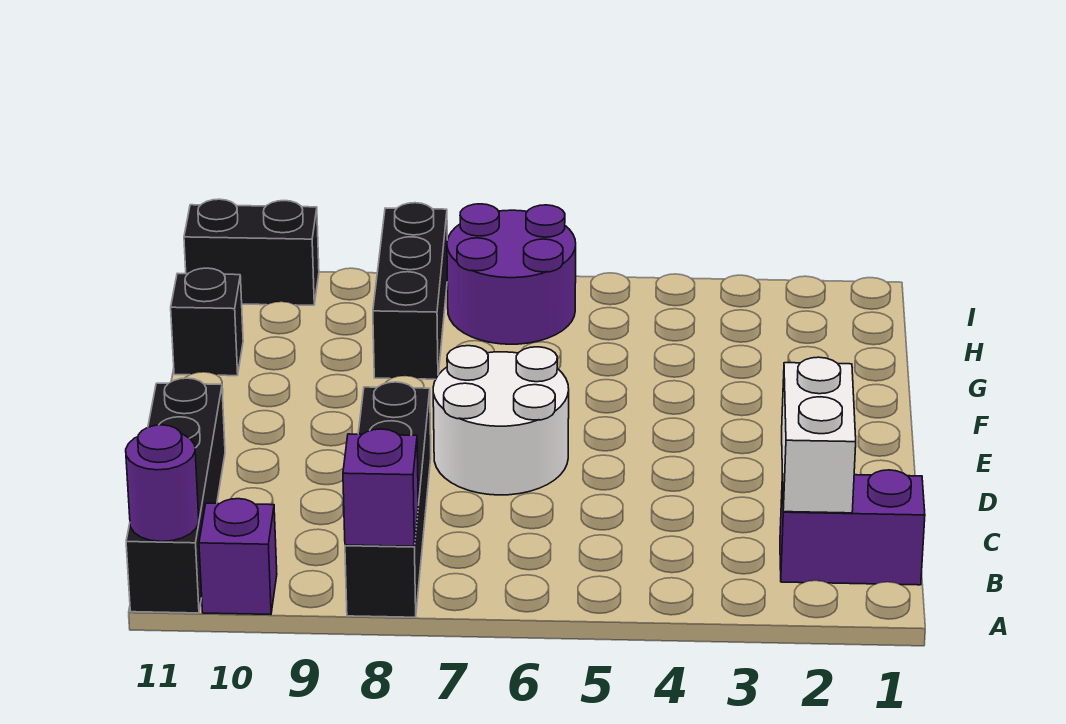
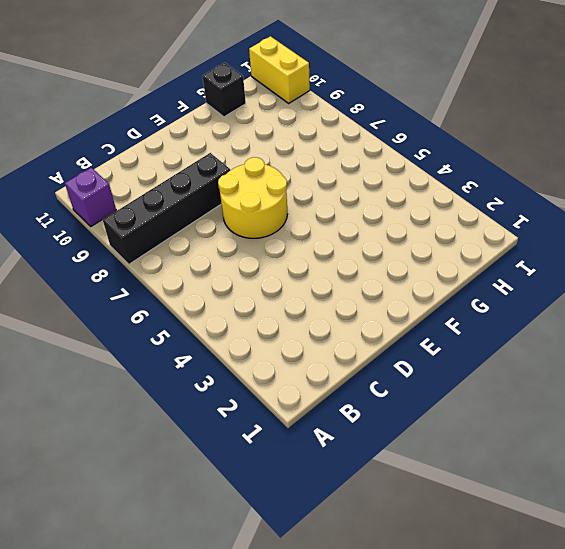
yellow round brick D6:E7 level 1 -> white round brick D6:E7 level 1
yellow brick I10:I11 level 1 -> black brick I10:I11 level 1
none -> black brick A11:D11 level 1
none -> purple brick B1:B2 level 1
none -> black brick G8:I8 level 1

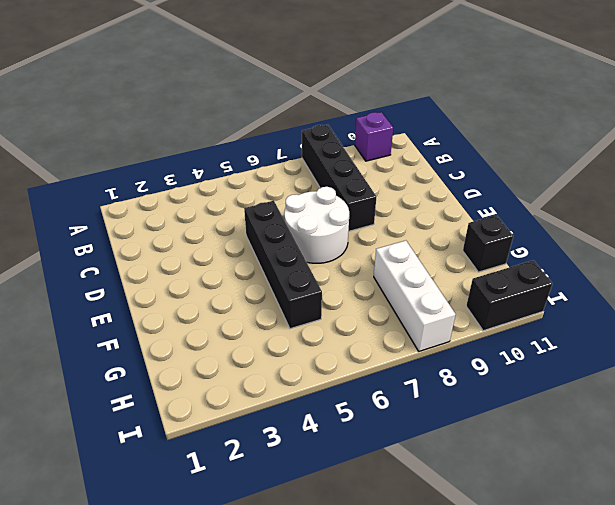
black brick D5:G5 level 1 -> black brick A11:D11 level 1
white brick G8:I8 level 1 -> black brick G8:I8 level 1
none -> purple brick B1:B2 level 1
none -> purple round brick H6:I7 level 1
none -> purple brick A8 level 2

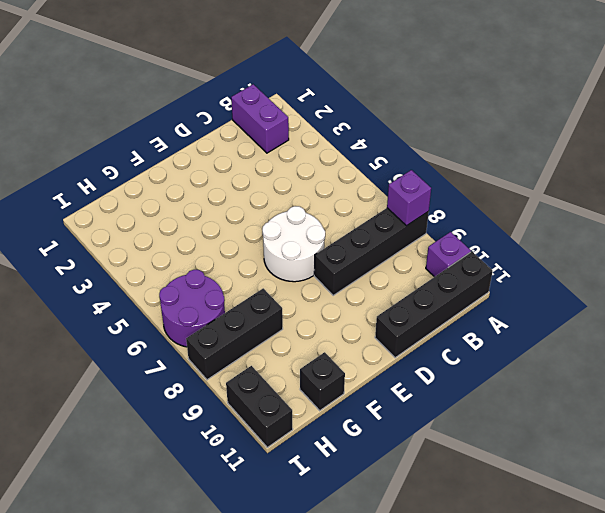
none -> purple round brick A11 level 2
none -> white brick B2:C2 level 2

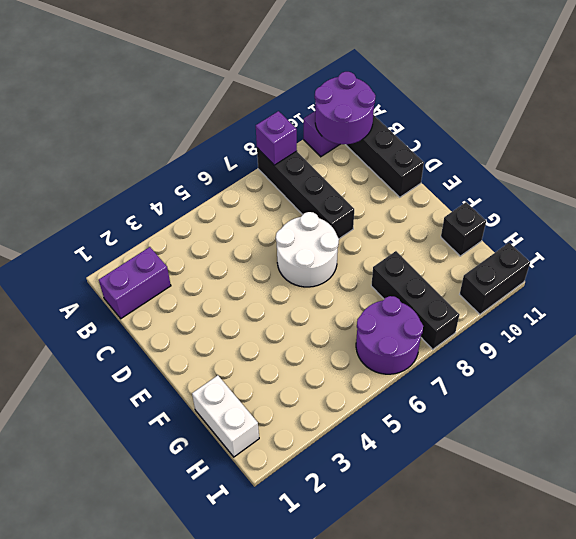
purple round brick A10:B11 level 2 -> purple round brick A11 level 2
white brick G1:H1 level 1 -> white brick B2:C2 level 2

